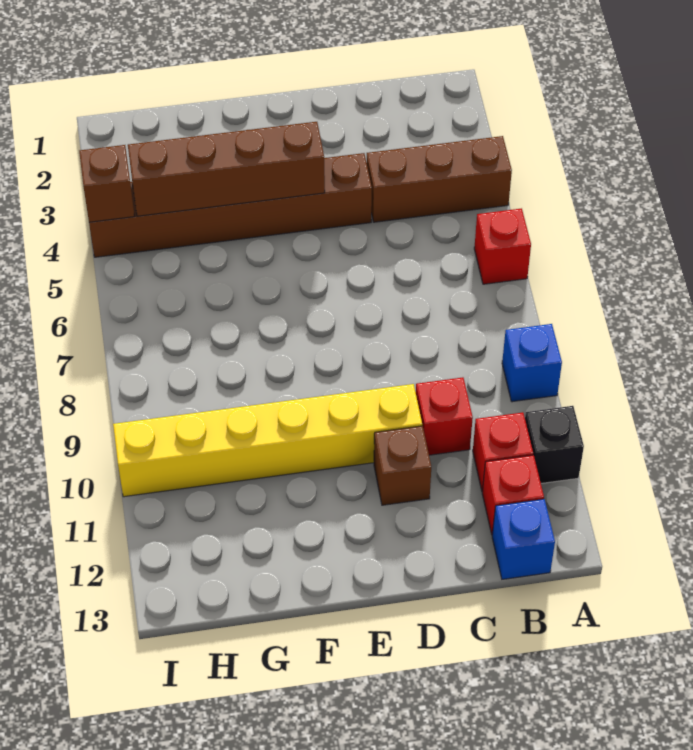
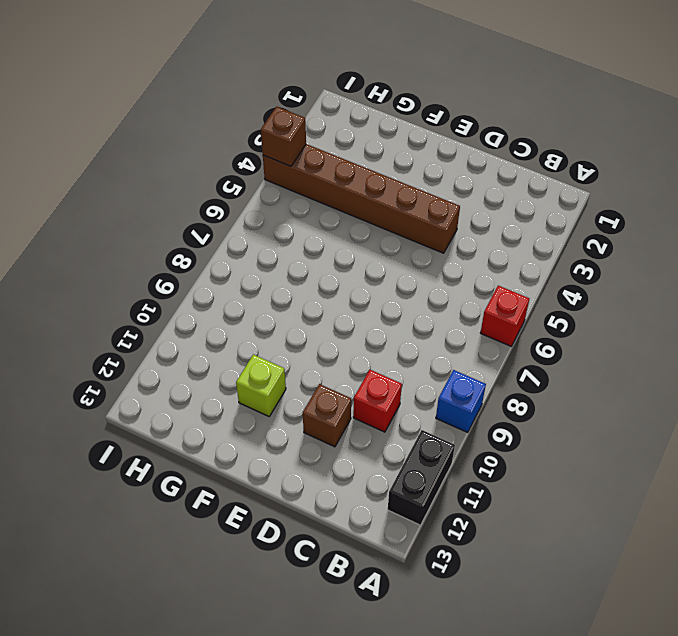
black brick A11:A12 level 1 -> black brick A11 level 1
lime brick F11 level 1 -> none
none -> brown brick A4:C4 level 1
none -> red brick B11 level 1
none -> red brick B12 level 1

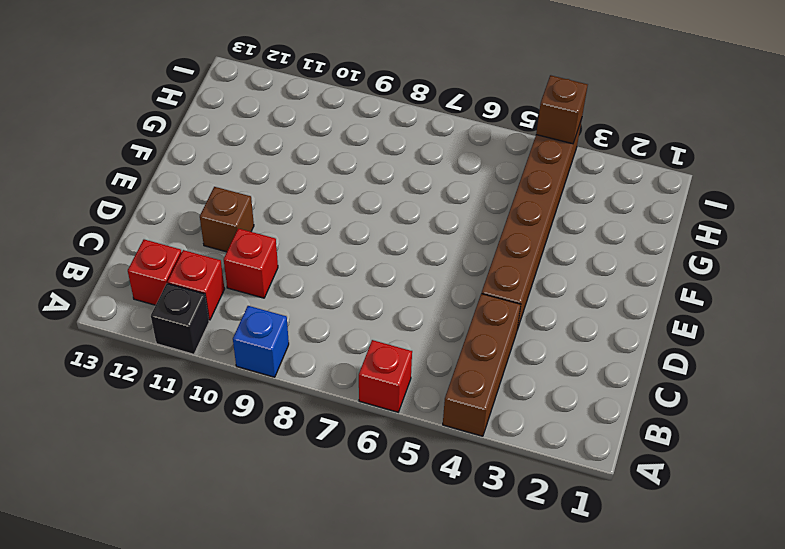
none -> blue brick B13 level 1
none -> yellow brick D10:I10 level 1
none -> brown brick E4:H4 level 2

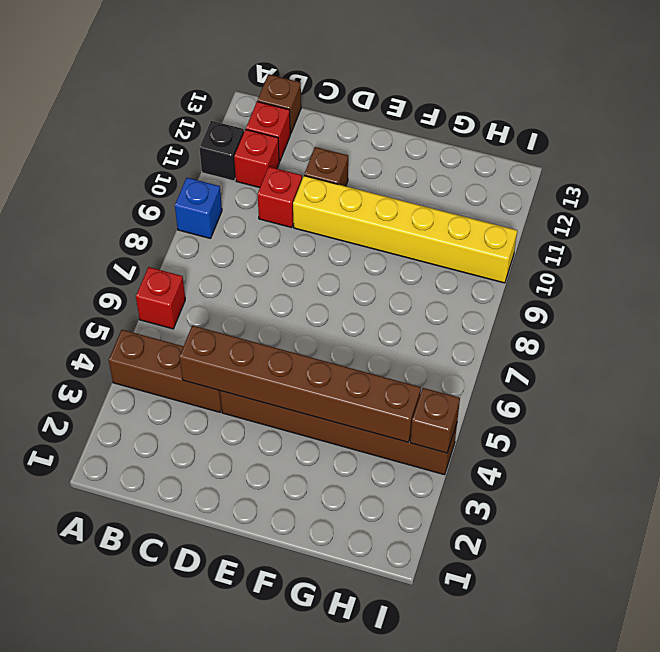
brown brick B13 level 1 -> blue brick B13 level 1
brown brick C4:H4 level 2 -> brown brick E4:H4 level 2

